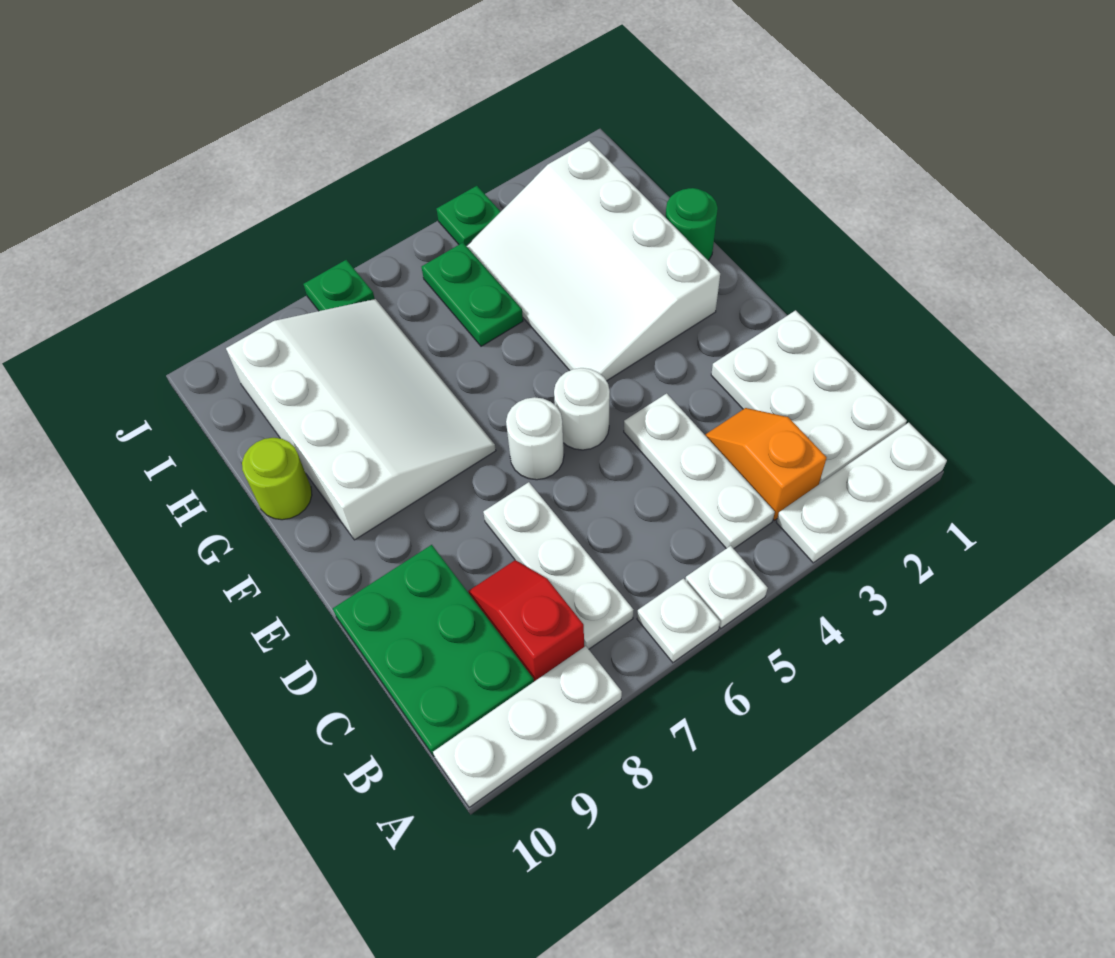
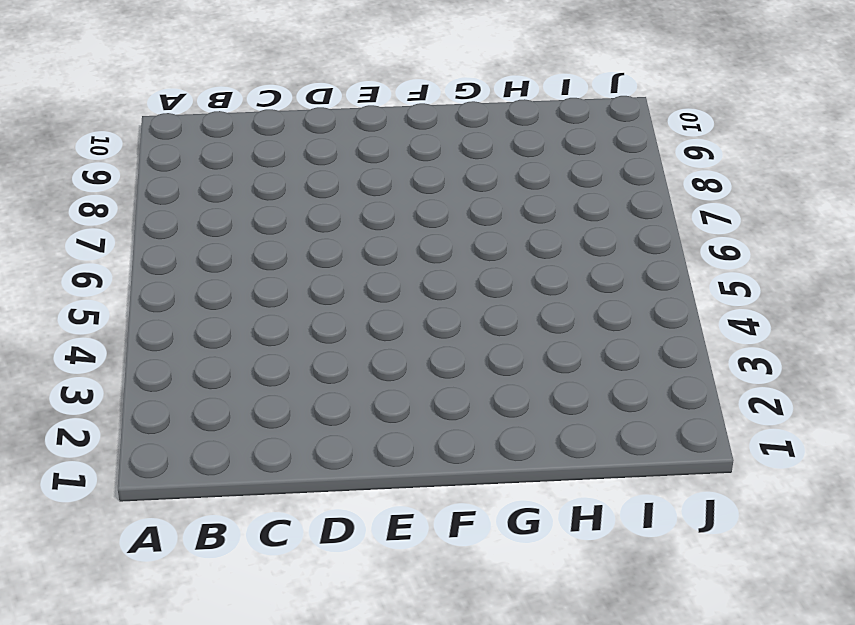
none -> white plate A1:A3 level 1
none -> white plate A5 level 1
none -> white plate A6 level 1

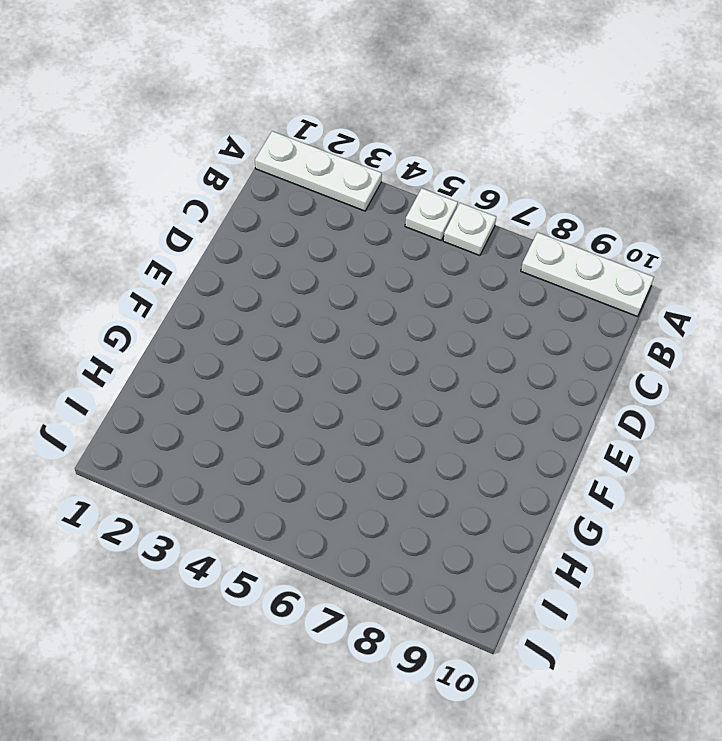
none -> white plate B1:D2 level 1
none -> orange slope B3:C3 level 1 top B
none -> white plate B4:D4 level 1

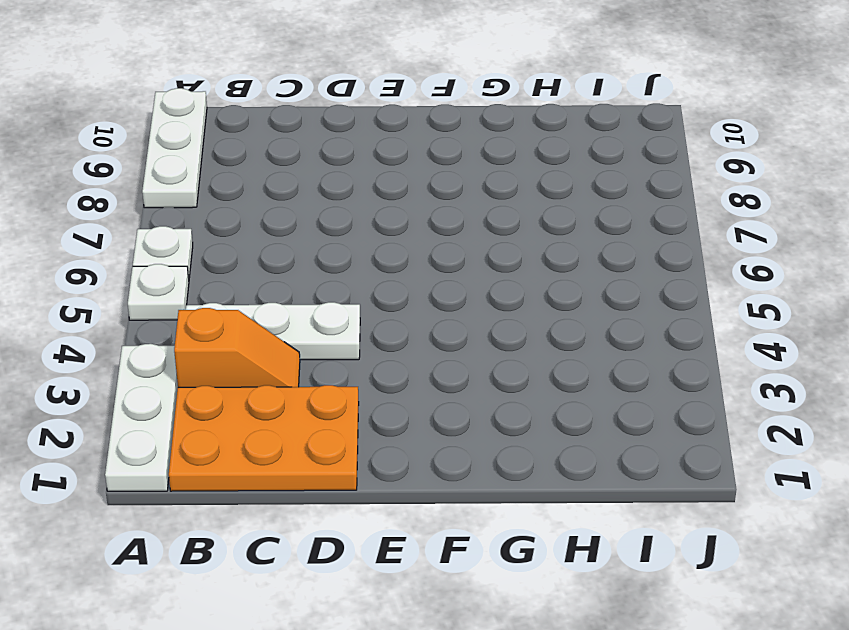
orange plate B1:D2 level 1 -> white plate B1:D2 level 1
none -> white plate B7:D7 level 1
none -> red slope B8:C8 level 1 top B
none -> green plate B9:D10 level 1

